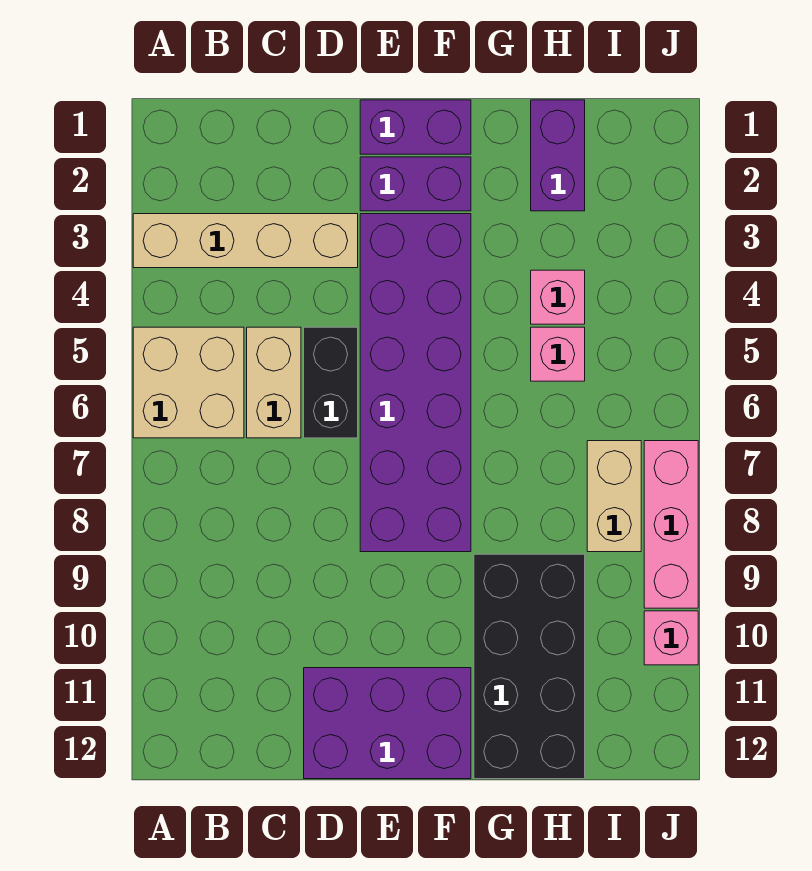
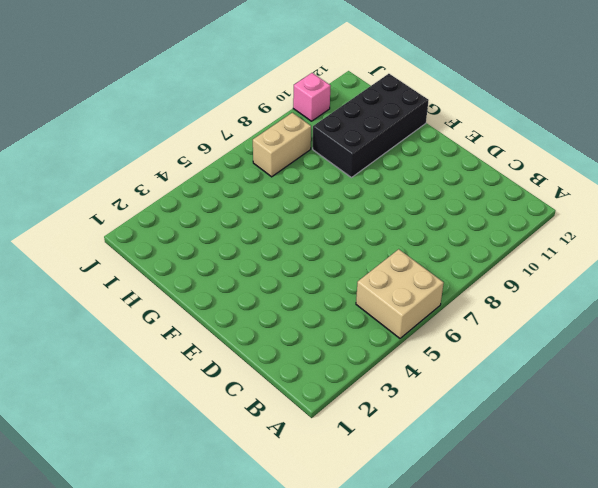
none -> tan brick A3:D3 level 1
none -> tan brick C5:C6 level 1
none -> black brick D5:D6 level 1

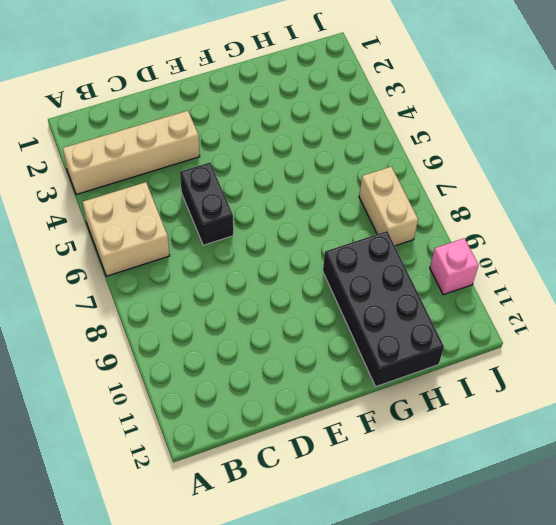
none -> tan brick C5:C6 level 1
none -> purple brick D11:F12 level 1
none -> purple brick E1:F1 level 1

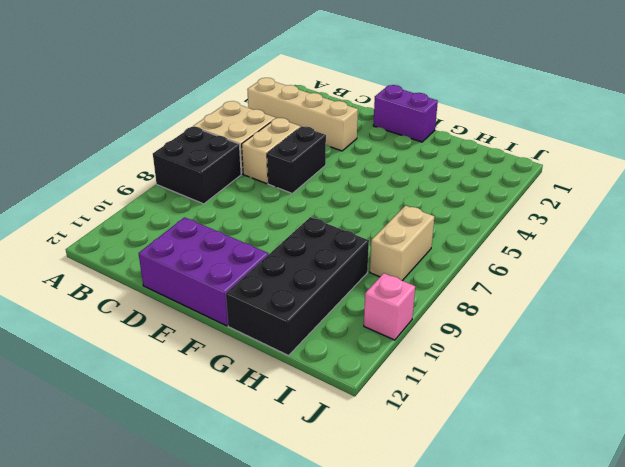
black brick A7:B8 level 1 -> none
none -> purple brick E2:F2 level 1
none -> purple brick E3:F8 level 1
none -> purple brick H1:H2 level 1

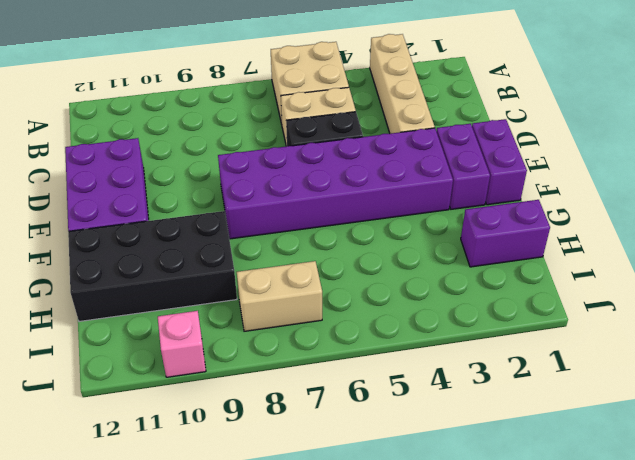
none -> pink brick H4 level 1
none -> pink brick H5 level 1
none -> pink brick J7:J9 level 1

